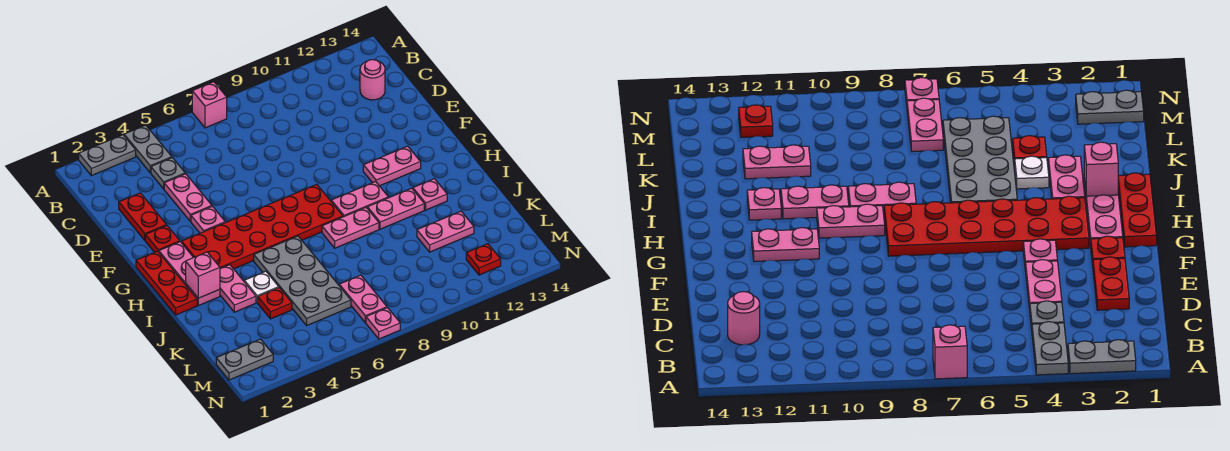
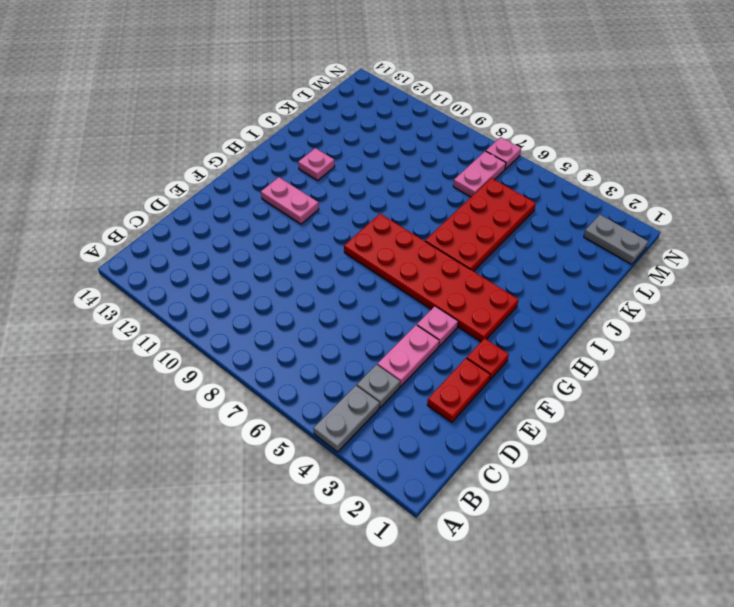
red plate I5:L6 level 1 -> grey plate I5:L6 level 1
none -> grey plate A2:A3 level 1
none -> pink brick A7 level 1
none -> pink round brick C13 level 1

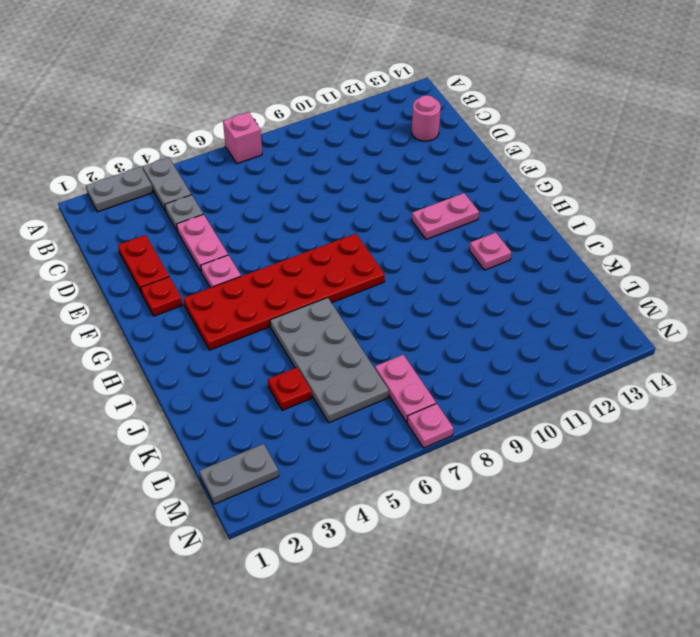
none -> red plate G1:I1 level 1
none -> pink plate G2:I2 level 1
none -> pink plate H9:H10 level 1

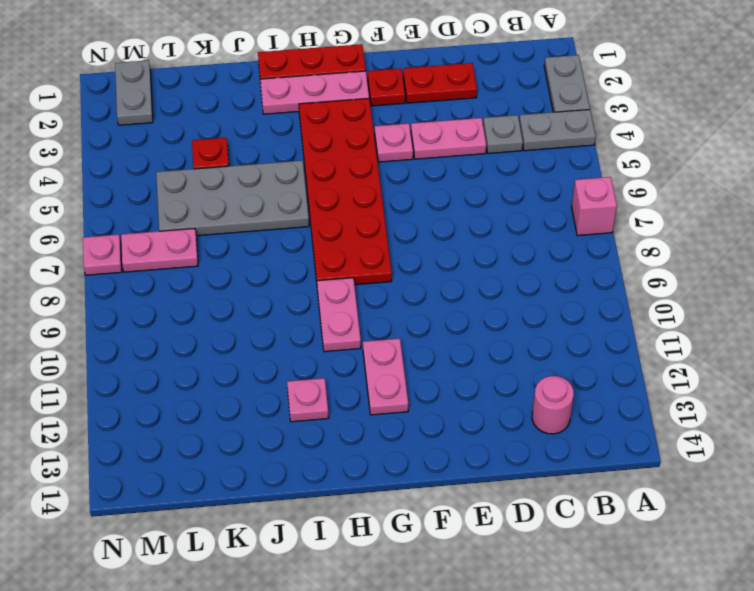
none -> pink plate I3:J3 level 1
none -> pink plate I8:I9 level 1
none -> pink plate I10:I11 level 1

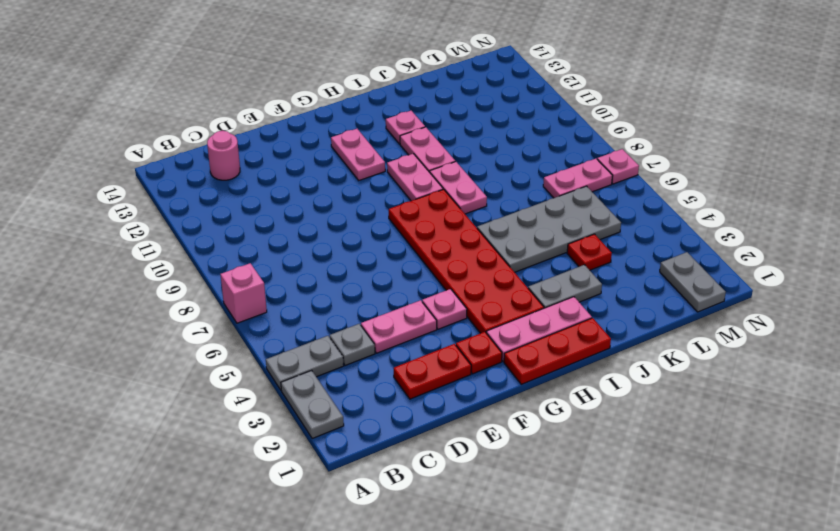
grey plate I3:J3 level 1 -> pink plate I3:J3 level 1
none -> white plate J4 level 1
none -> pink plate K11:K12 level 1
none -> red plate M12 level 1

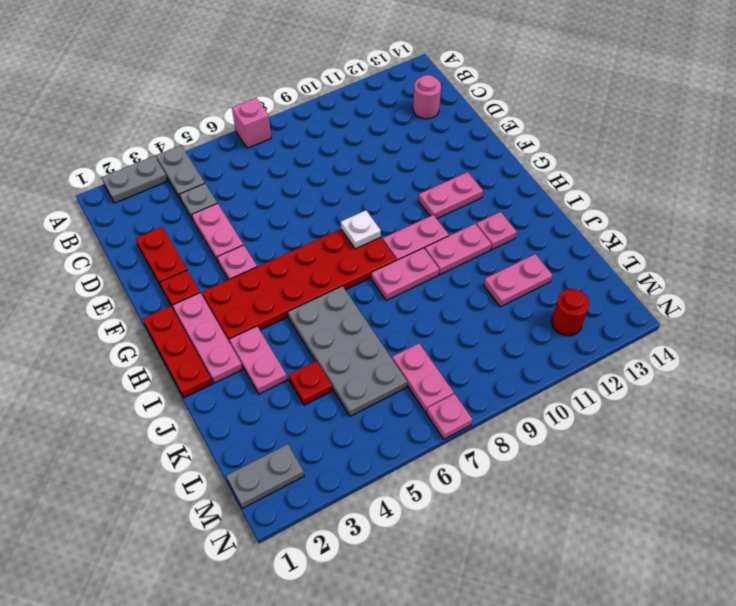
white plate G8 level 2 -> white plate J4 level 1
red round brick M12 level 1 -> red plate M12 level 1
none -> pink brick I2 level 2

